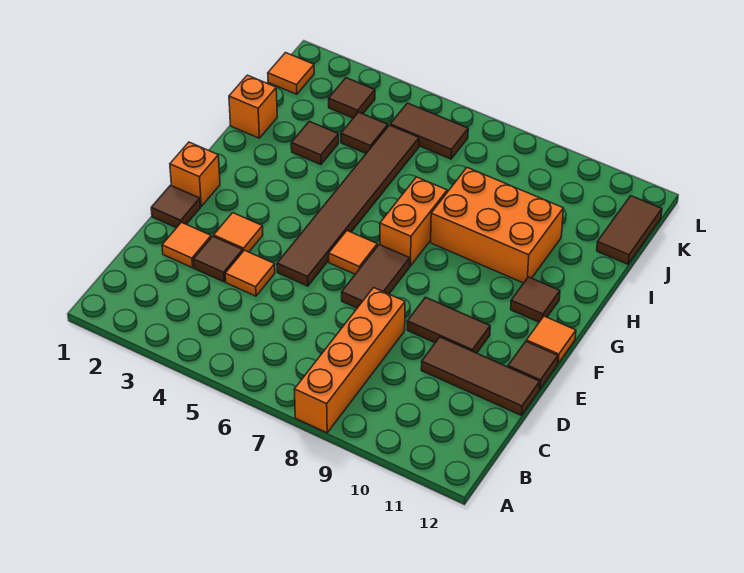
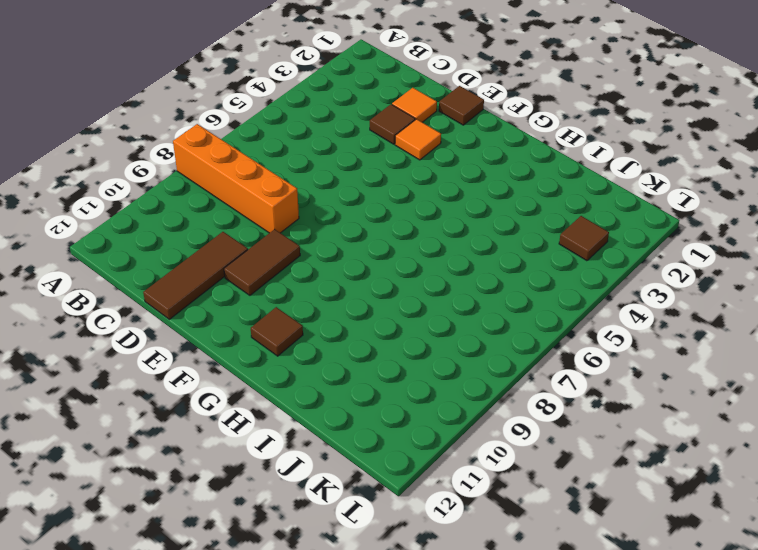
none -> orange tile D4 level 1
none -> brown tile E5:J5 level 1
none -> brown tile E7:F7 level 1

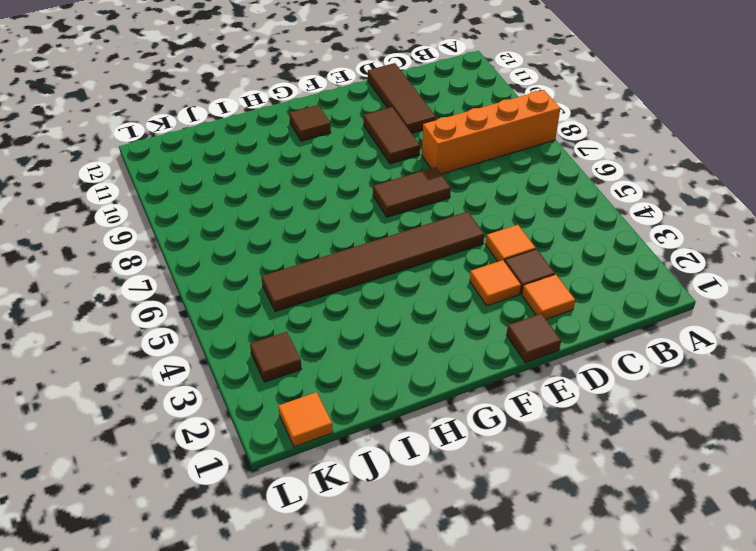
none -> brown tile E12 level 1
none -> orange brick F1 level 1
none -> orange tile F6 level 1

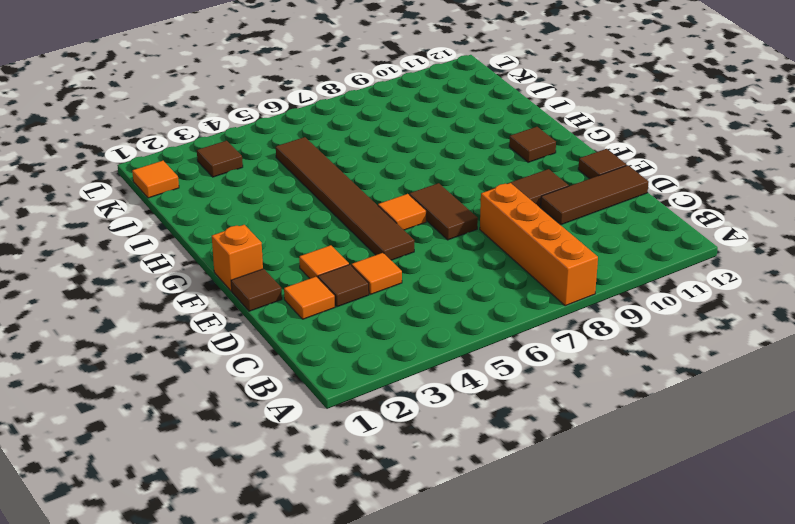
none -> orange tile F12 level 1
none -> orange brick G7:H7 level 1
none -> orange brick H8:I10 level 1

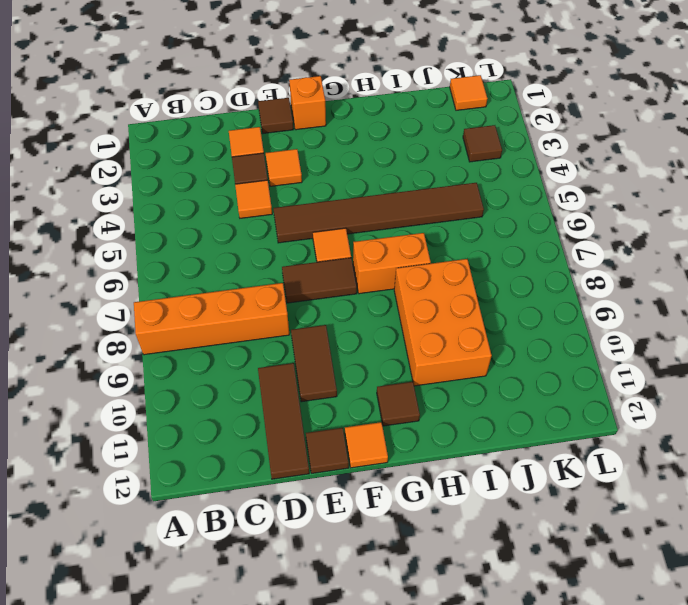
none -> orange brick I1 level 1
none -> brown tile I3 level 1
none -> brown tile J4 level 1

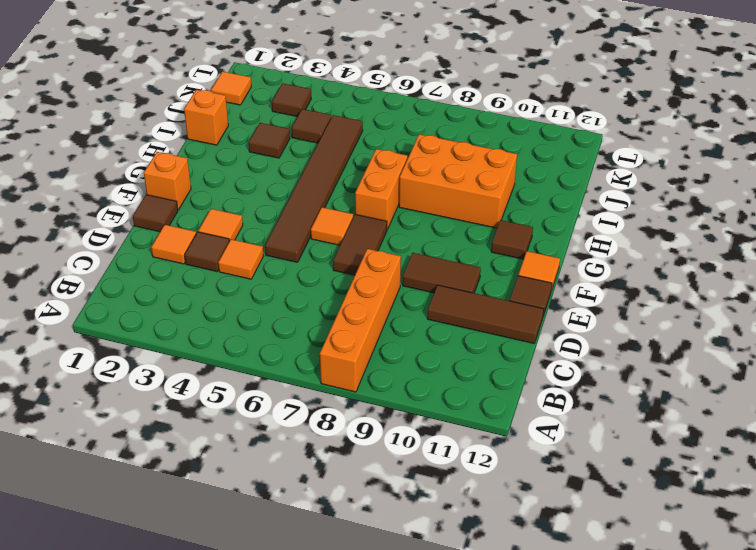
none -> brown tile J12:K12 level 1
none -> brown tile K5:K6 level 1

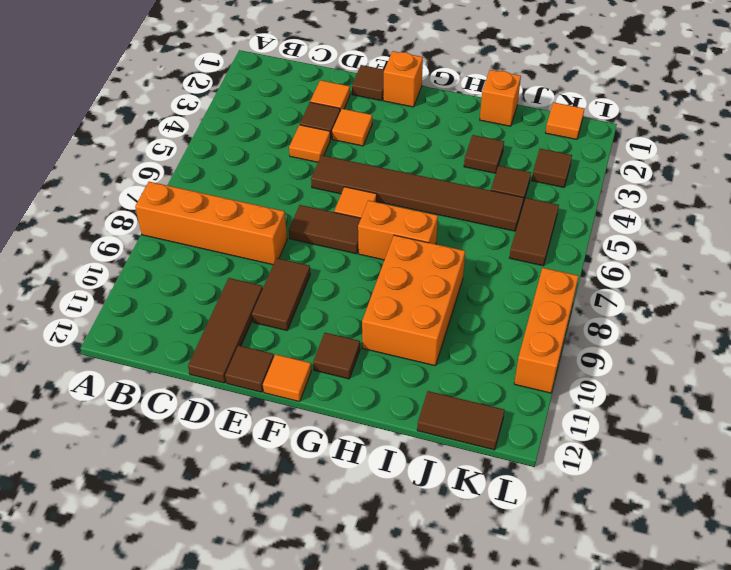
orange brick L8:L10 level 1 -> none

